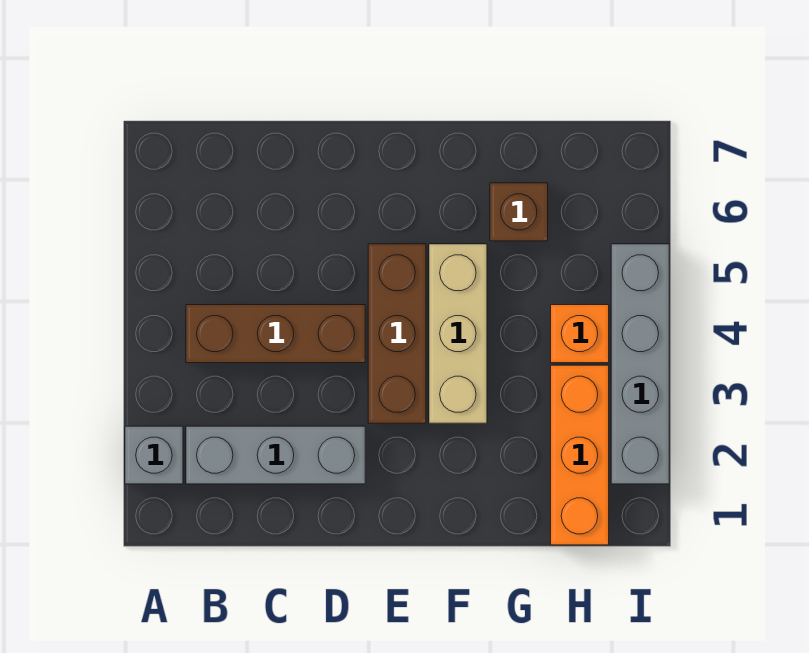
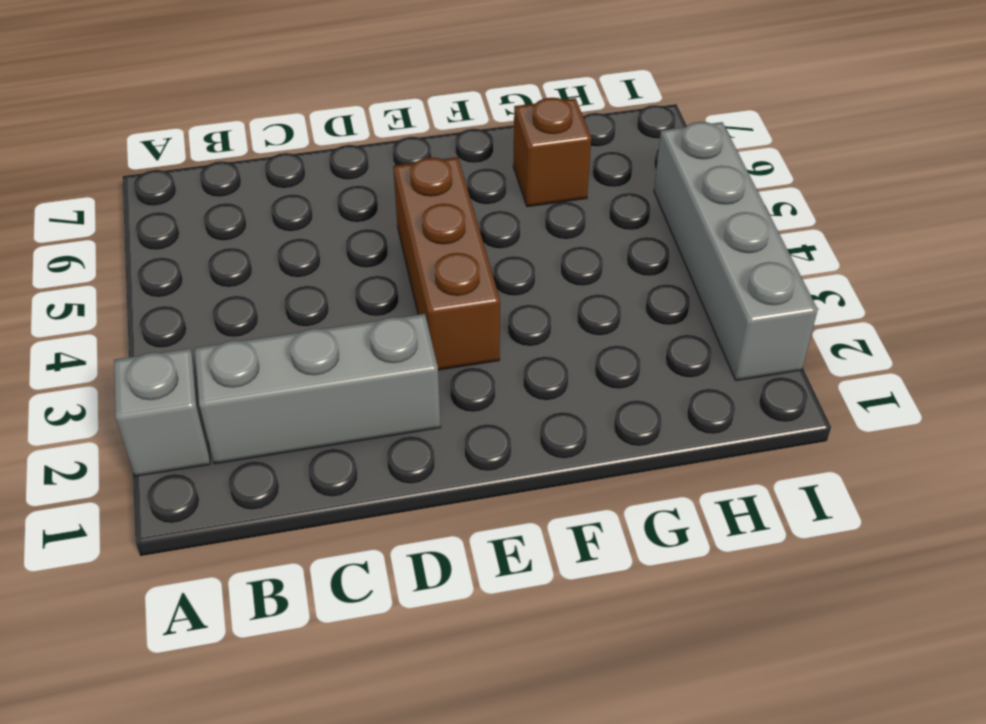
none -> brown brick B4:D4 level 1
none -> tan brick F3:F5 level 1

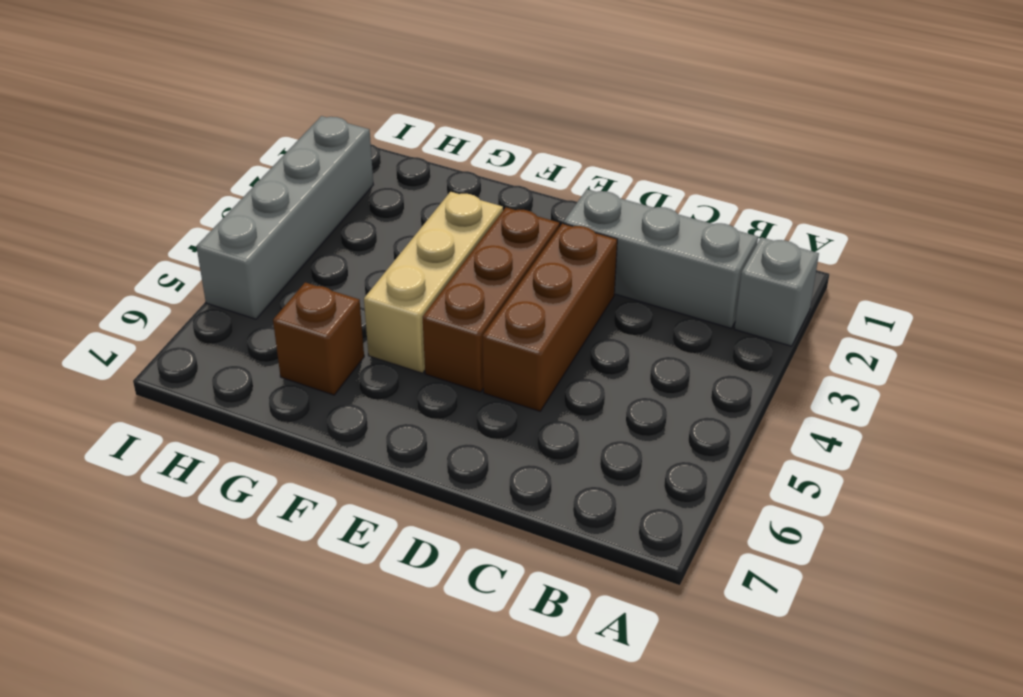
brown brick D3:D5 level 1 -> brown brick B4:D4 level 1
none -> orange brick H1:H3 level 1
none -> orange brick H4 level 1

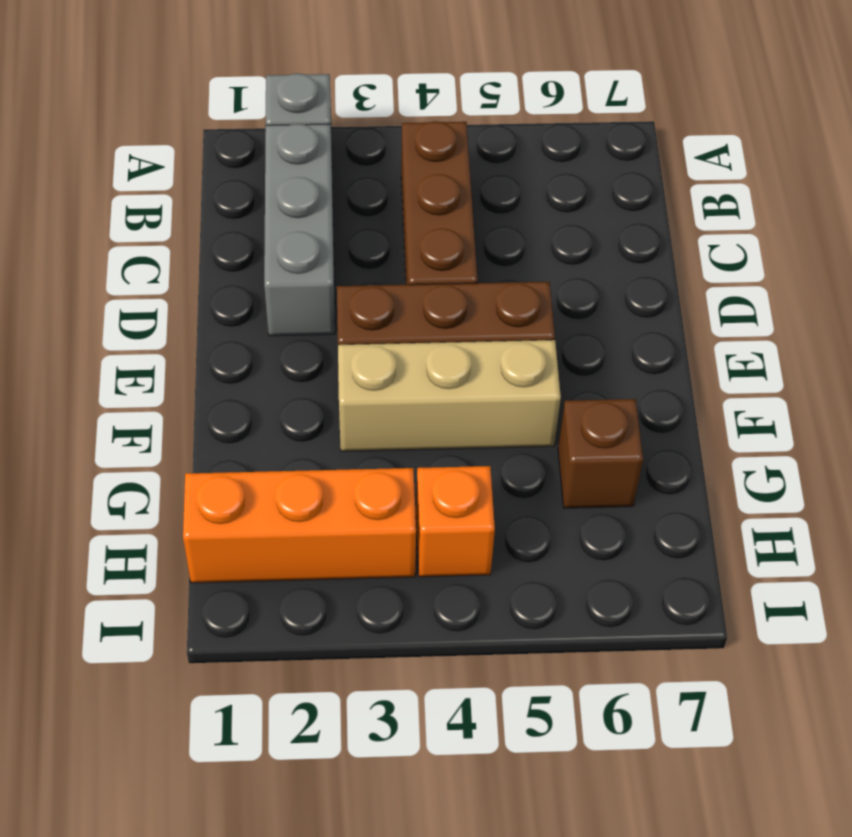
none -> grey brick I2:I5 level 1

